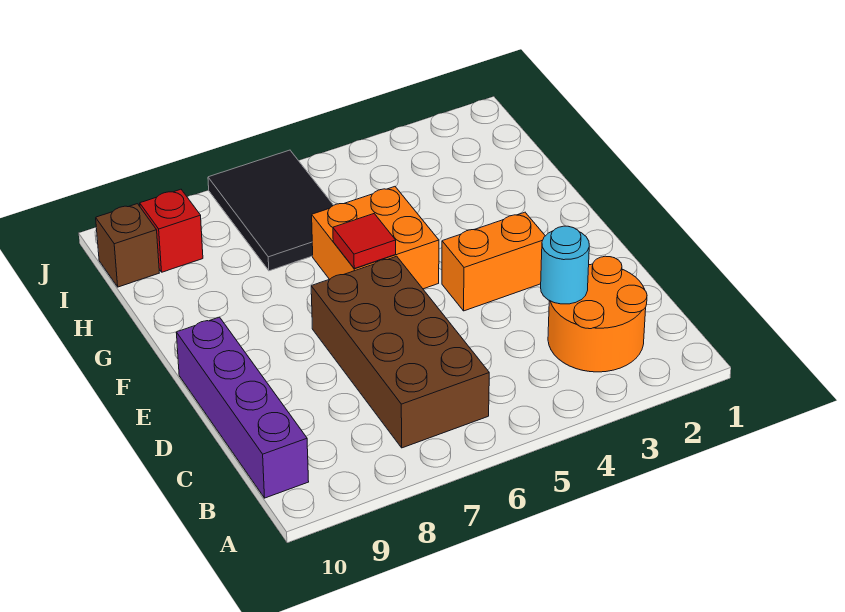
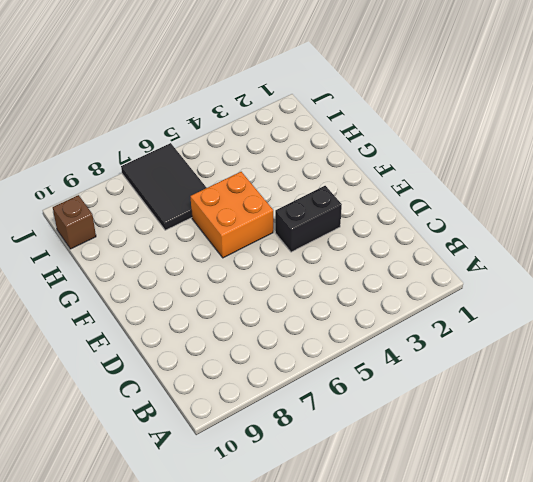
black brick E3:E4 level 1 -> orange brick E3:E4 level 1
none -> orange round brick B2:C3 level 1
none -> brown brick B6:E7 level 1

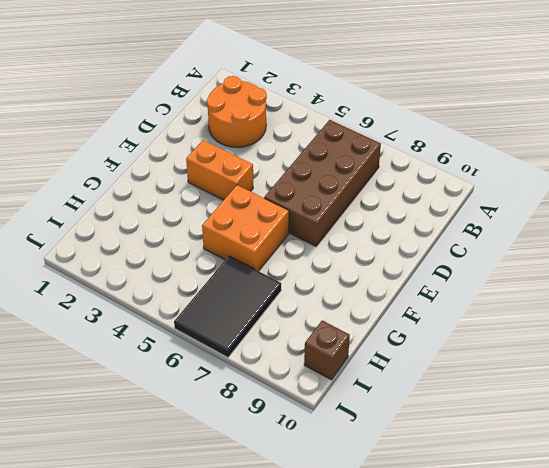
none -> purple brick B10:E10 level 1
none -> red brick I9 level 1

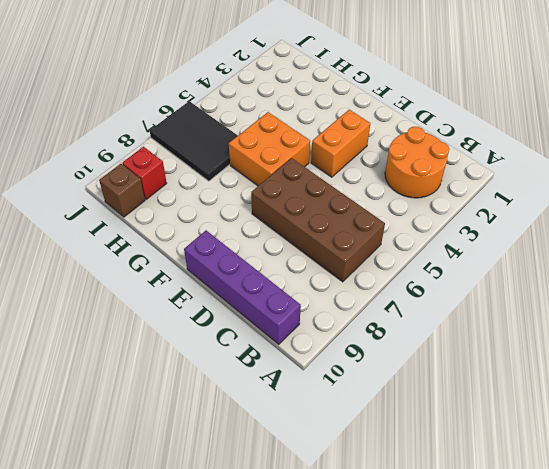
none -> cyan round brick C3 level 2
none -> red tile F6 level 2

